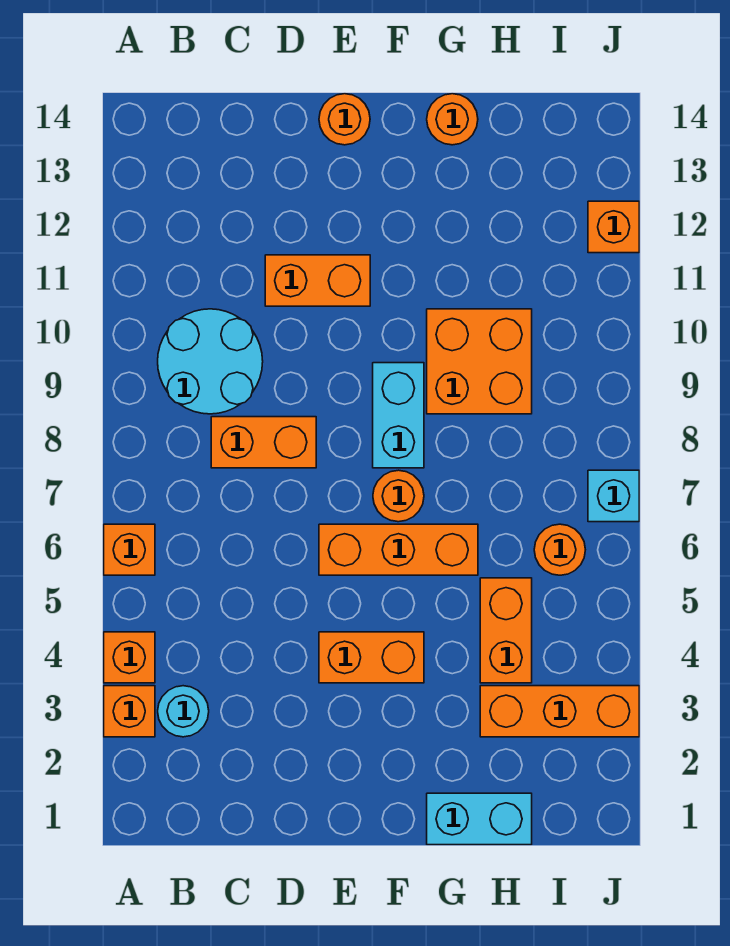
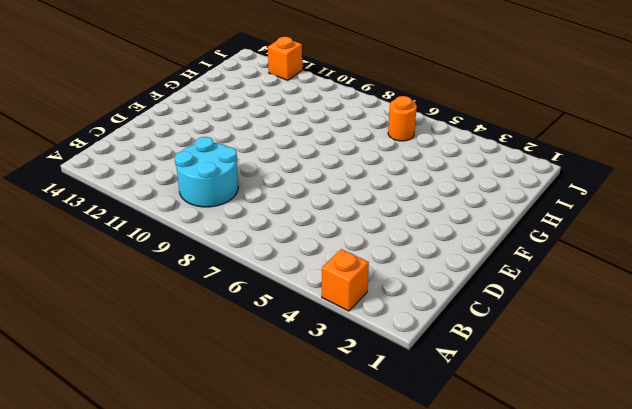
none -> orange brick A4 level 1
none -> orange brick A6 level 1
none -> cyan round brick B3 level 1

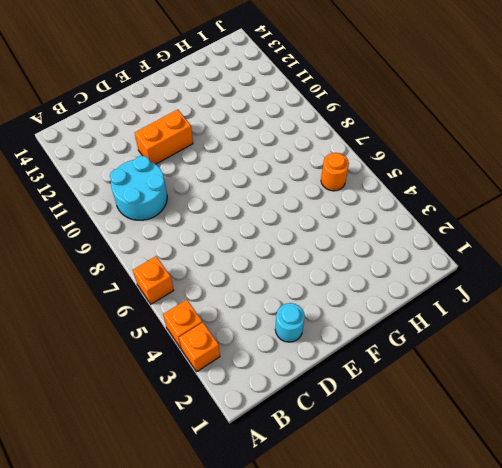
cyan round brick D2 level 1 -> cyan round brick B3 level 1
none -> orange brick C8:D8 level 1
none -> orange brick E4:F4 level 1
none -> orange brick E6:G6 level 1

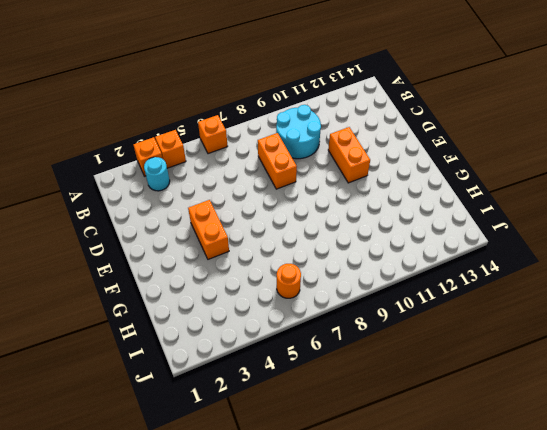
none -> orange brick E6:G6 level 1
none -> orange round brick E14 level 1
none -> orange round brick F7 level 1

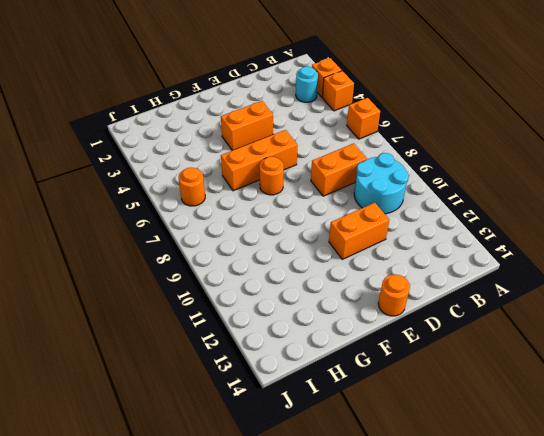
none -> cyan brick F8:F9 level 1
none -> cyan brick G1:H1 level 1
none -> orange brick G9:H10 level 1

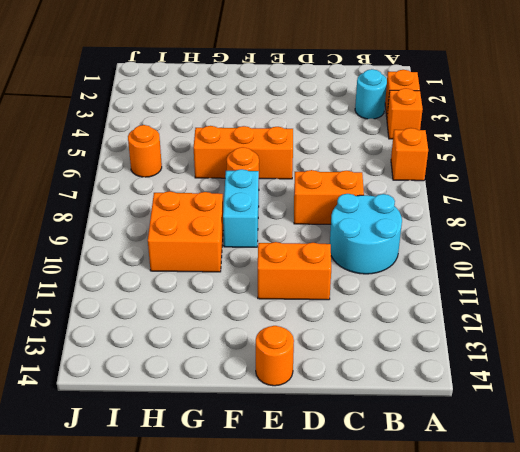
none -> orange brick E4:F4 level 1
none -> cyan brick G1:H1 level 1
none -> orange round brick G14 level 1

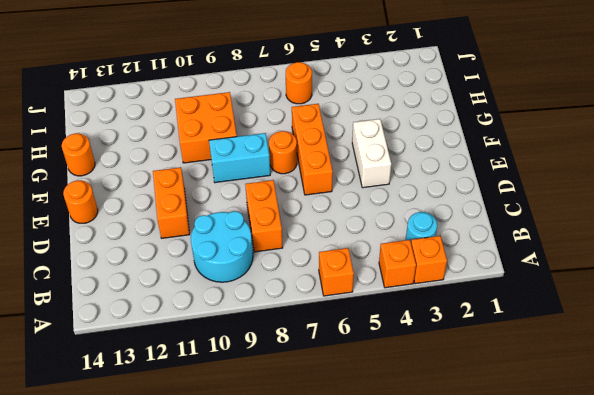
white brick E4:F4 level 1 -> orange brick E4:F4 level 1
none -> cyan brick G1:H1 level 1
none -> orange brick H3:J3 level 1
none -> orange brick H4:H5 level 1

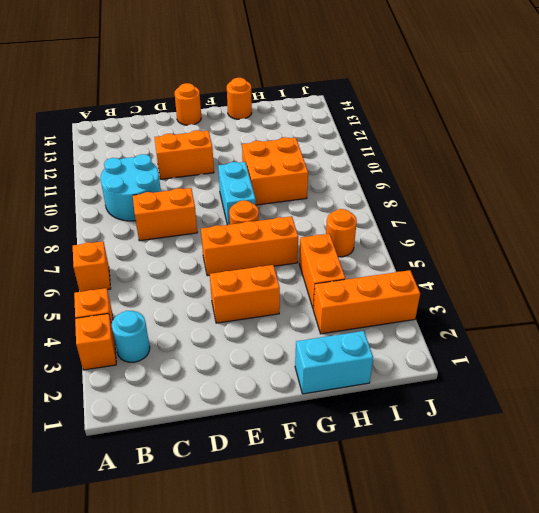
none -> cyan brick J7 level 1
none -> orange brick J12 level 1

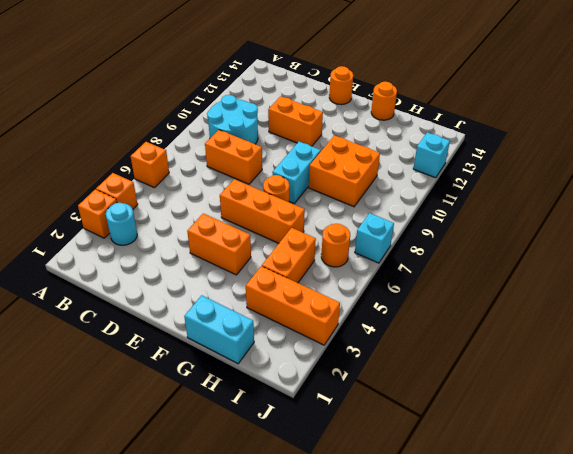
cyan brick J12 level 1 -> orange brick J12 level 1

